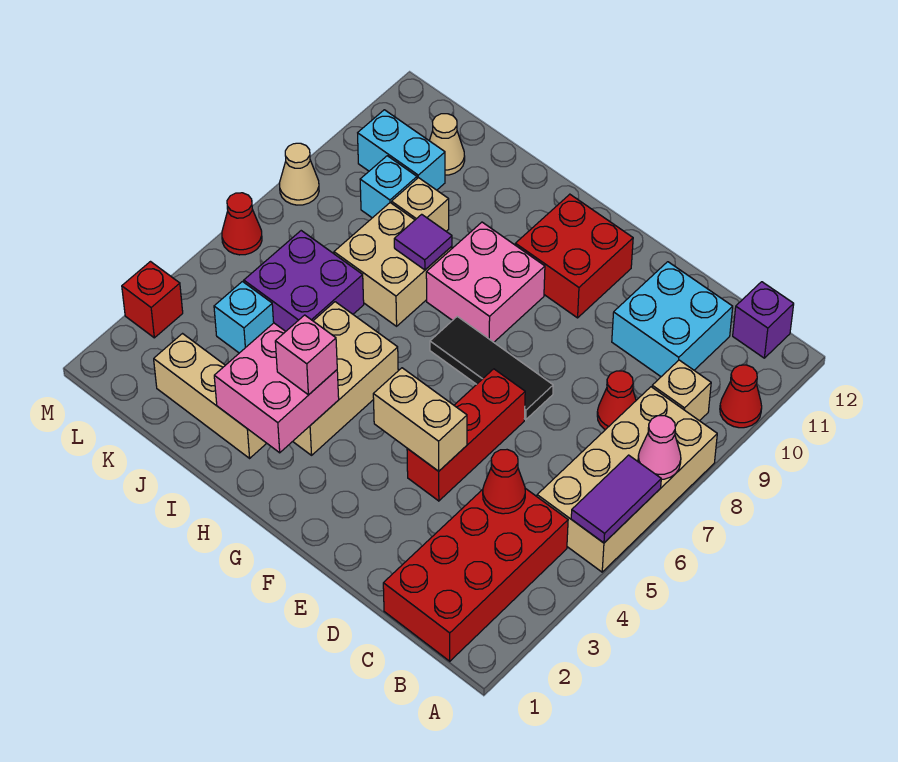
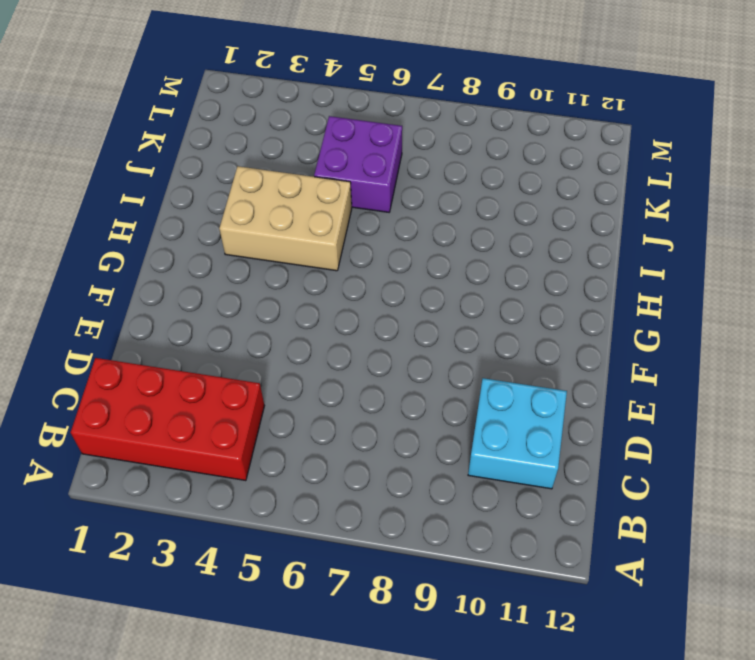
none -> tan brick A5:B8 level 1
none -> red cone A10 level 1
none -> tan brick B9 level 1
none -> purple brick B12 level 1

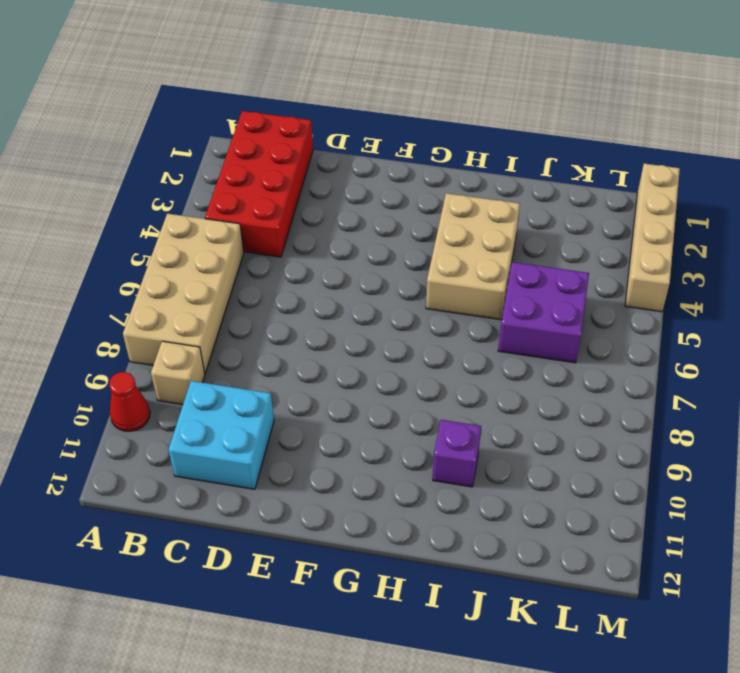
purple brick I10 level 1 -> purple brick B12 level 1
tan brick M1:M4 level 1 -> red brick M3 level 1
none -> red cone C8 level 1
none -> red brick E4:E6 level 1
none -> black tile E7:G7 level 1
none -> red brick F10:G11 level 1

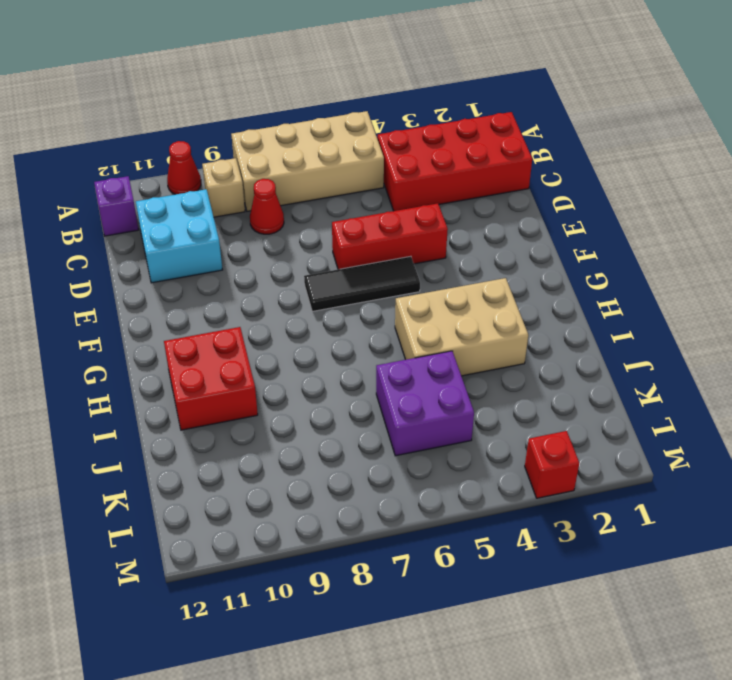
black tile F5:F7 level 1 -> black tile E7:G7 level 1
red brick H10:I11 level 1 -> red brick F10:G11 level 1
none -> pink brick G8:H9 level 1
none -> tan brick I2:K2 level 1
none -> tan brick I7:J8 level 1
none -> tan brick J9 level 1

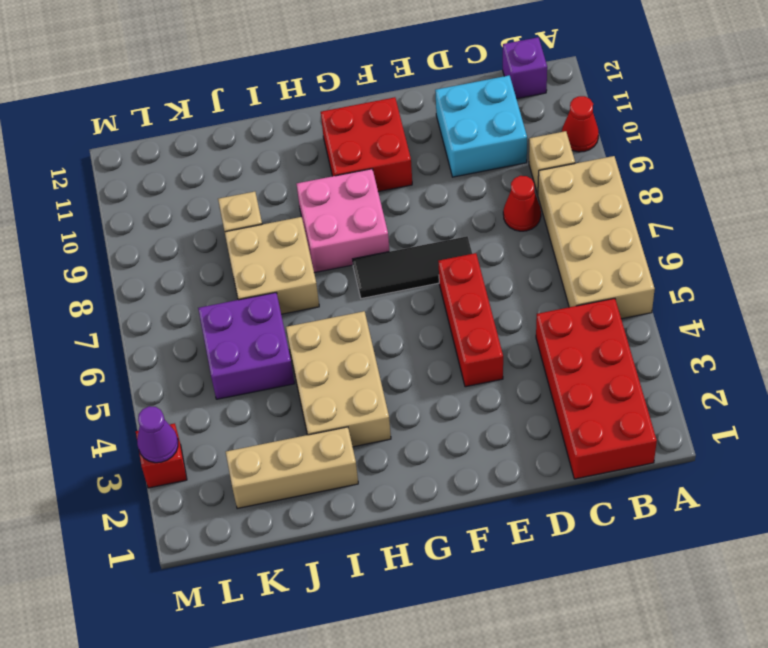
purple cone M3 level 2 -> none
none -> cyan brick K4 level 1
none -> cyan brick K9 level 1
none -> cyan brick K10:L10 level 1
none -> tan cone K11 level 1

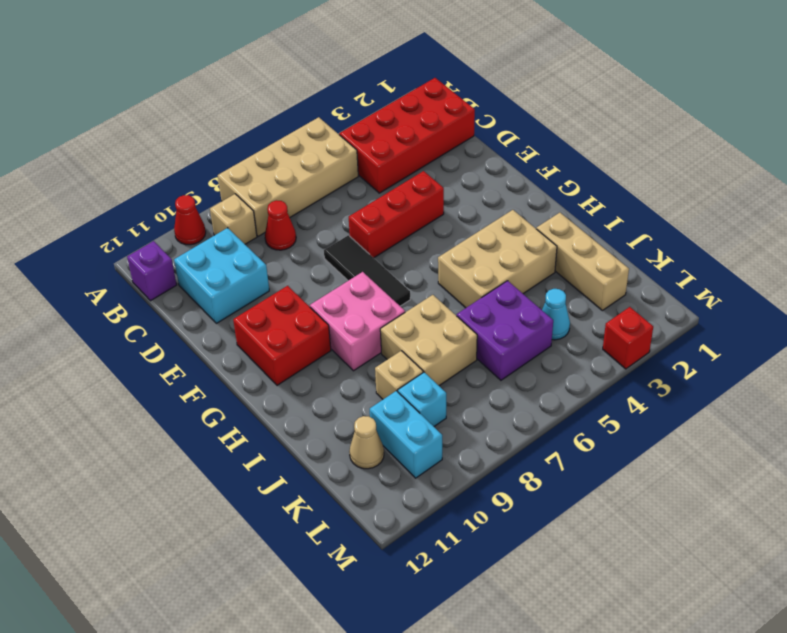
cyan cone K4 level 1 -> cyan brick K4 level 1
none -> red cone M6 level 1
none -> tan cone M8 level 1
none -> purple tile A5:A6 level 2
none -> pink cone A7 level 2

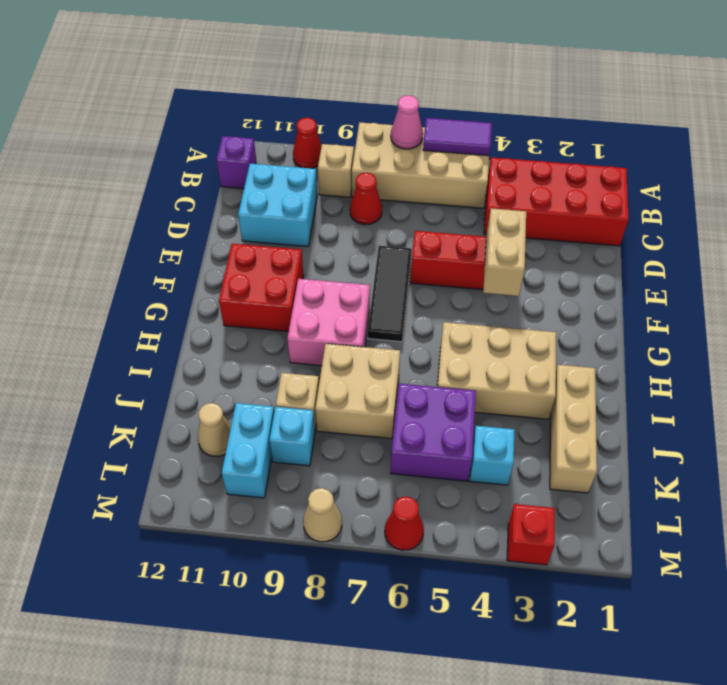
none -> red cone C4 level 2
none -> pink brick H2:I3 level 2
none -> purple tile I8 level 2
none -> pink brick H3 level 3

